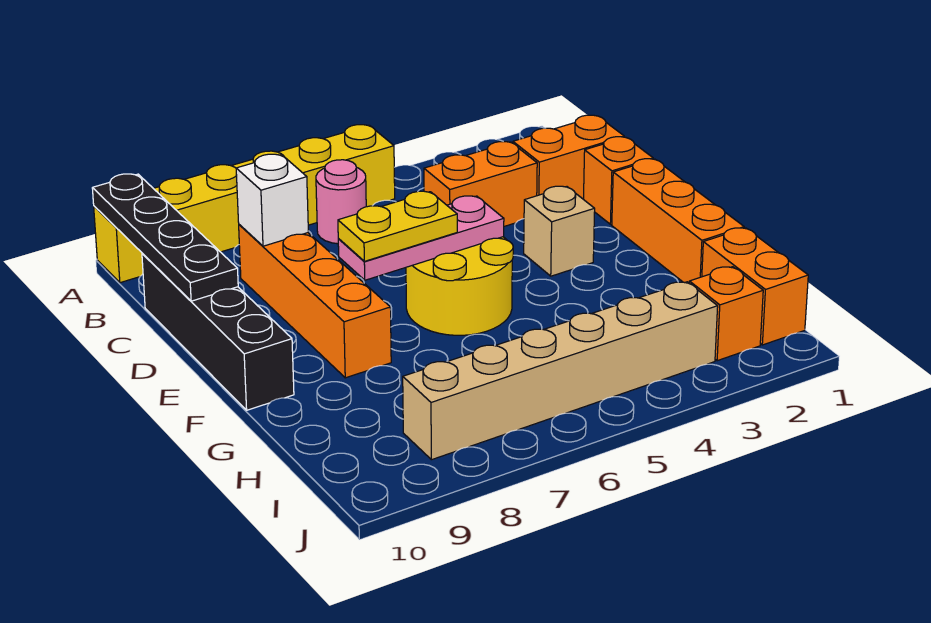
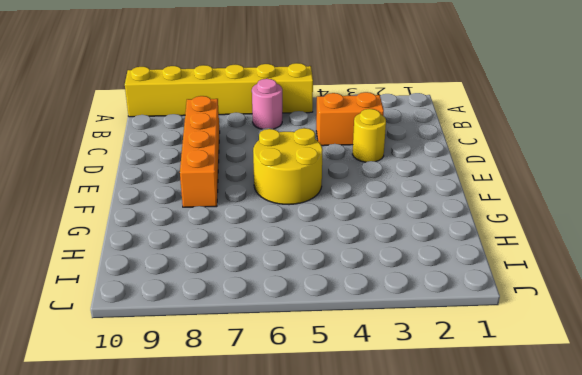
yellow round brick D3 level 1 -> none
none -> orange brick C1:C2 level 1
none -> black brick C10:F10 level 1
none -> orange brick D1 level 1

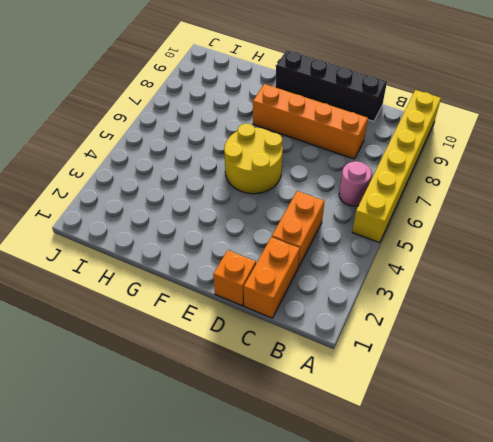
none -> orange brick E1:G1 level 1
none -> tan brick E3 level 1
none -> orange brick H1:I1 level 1

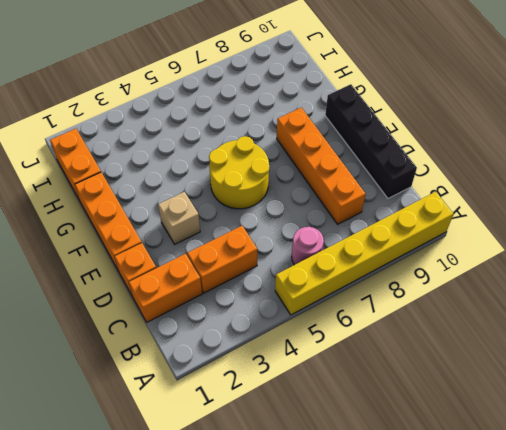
none -> orange brick I2 level 1
none -> tan brick I3:I8 level 1
none -> black plate A10:D10 level 2

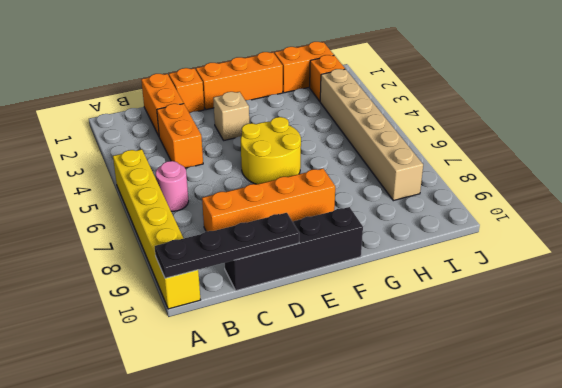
none -> white brick C8 level 2
none -> pink plate E5:E7 level 2
none -> yellow plate E6:E7 level 3

